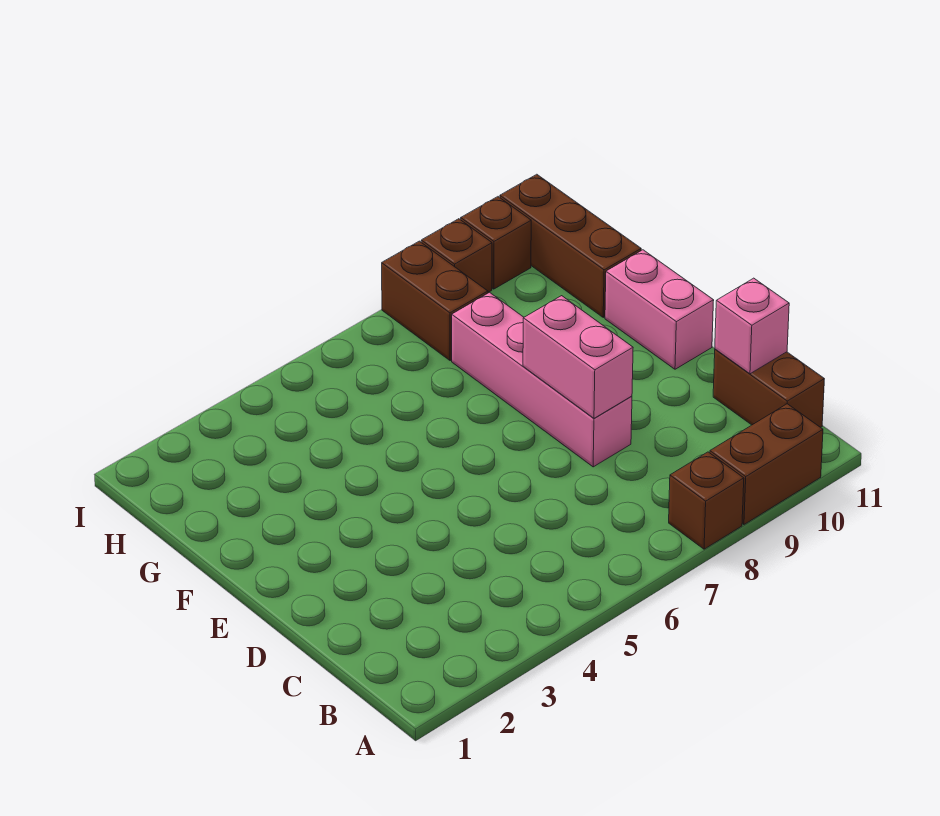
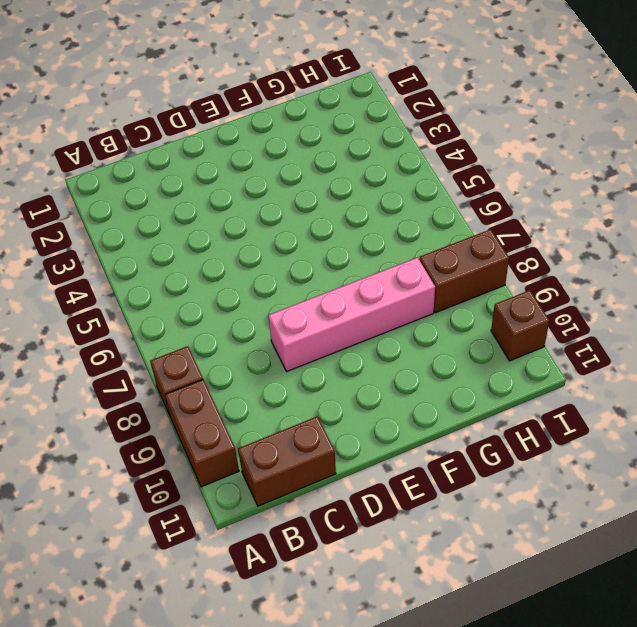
none -> pink brick E11:F11 level 1
none -> brown brick G11:I11 level 1

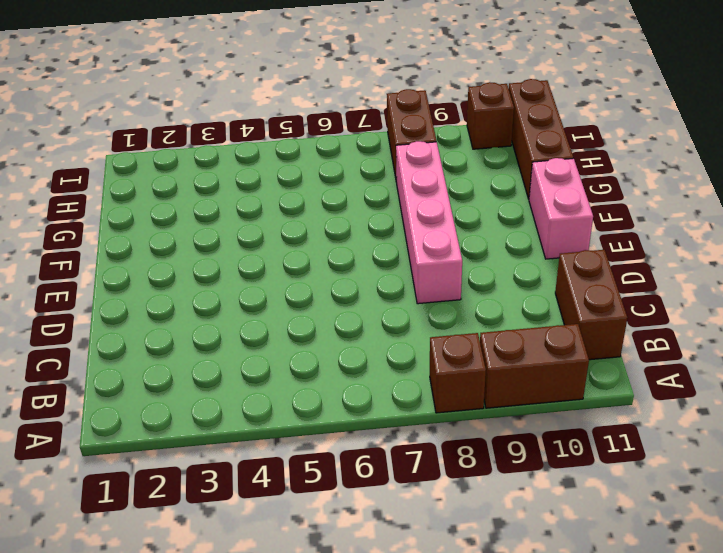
none -> brown brick I9 level 1
none -> pink brick C11 level 2

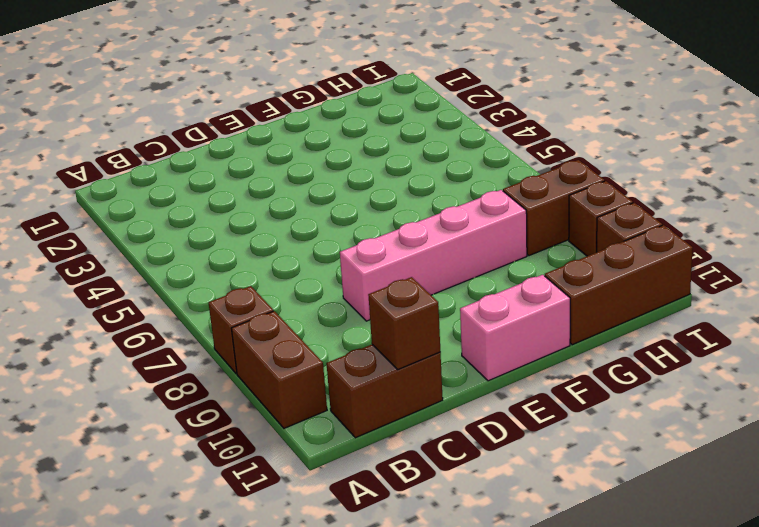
brown brick C11 level 2 -> pink brick C11 level 2
none -> pink brick D8:E8 level 2

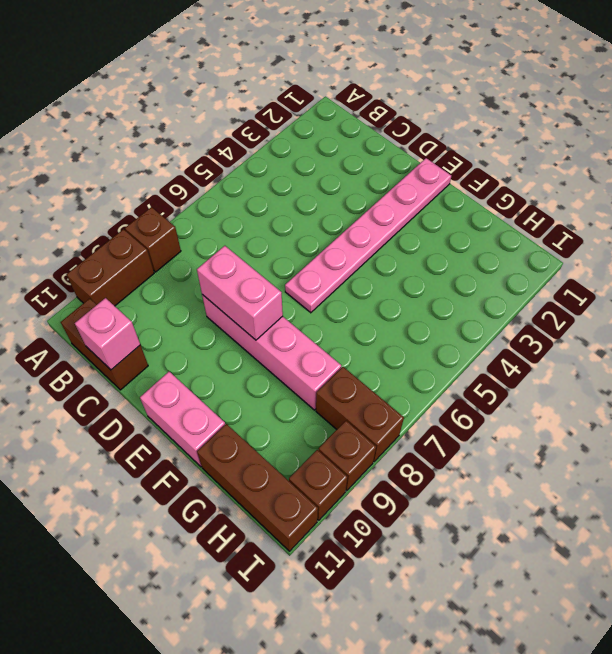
pink plate E1:E6 level 1 -> none

